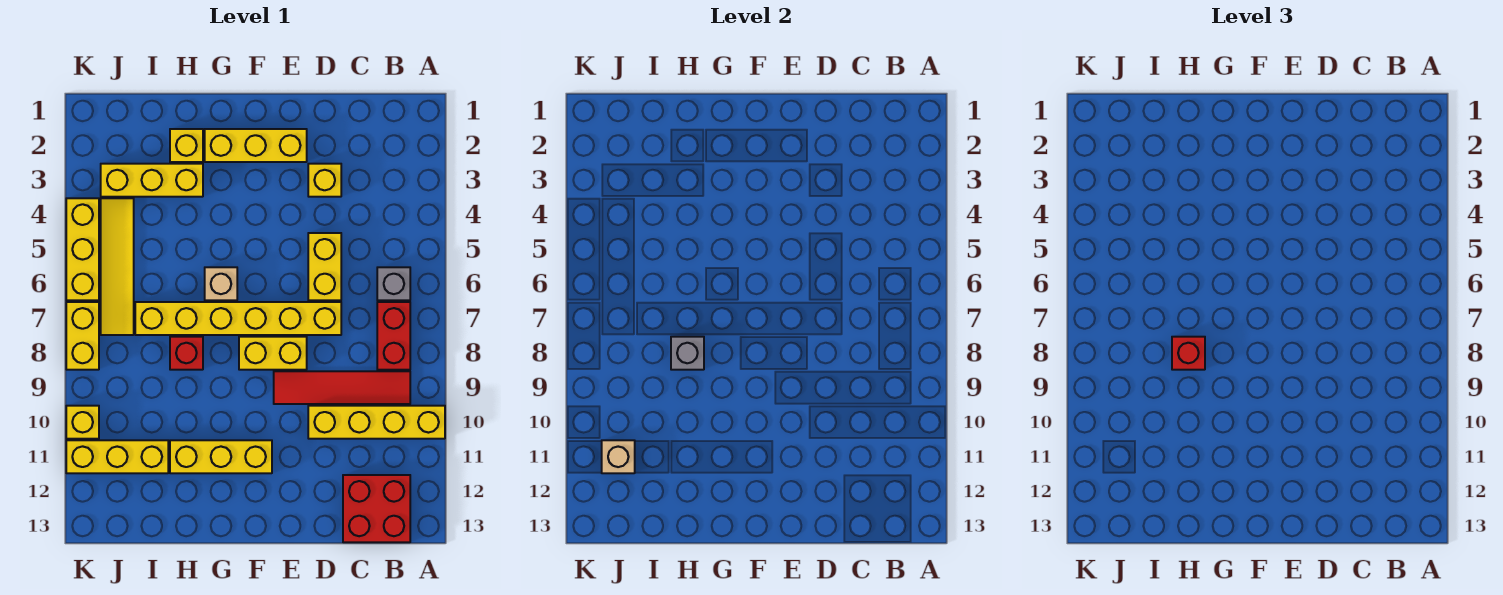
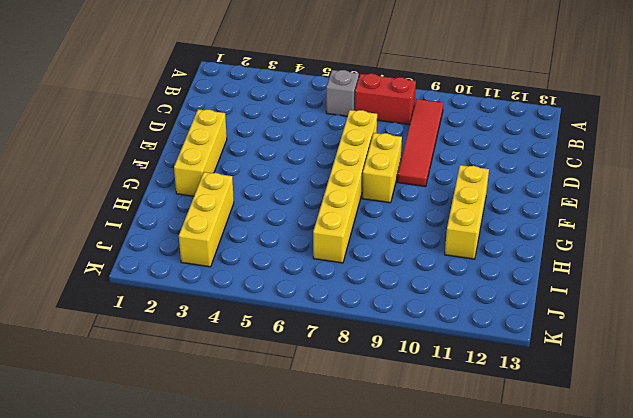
none -> yellow brick A10:D10 level 1
none -> red brick B12:C13 level 1
none -> yellow brick D3 level 1

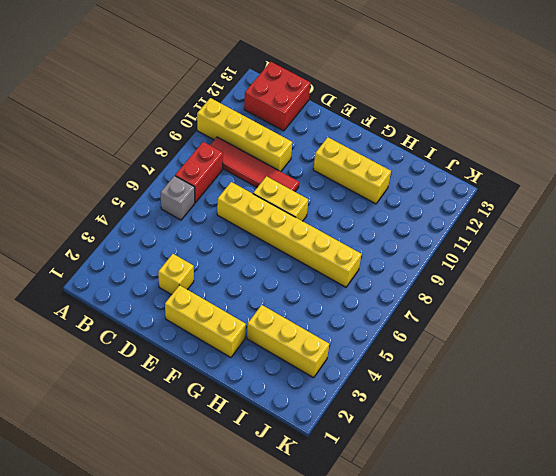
none -> yellow brick D5:D6 level 1
none -> tan brick G6 level 1
none -> yellow brick H2 level 1

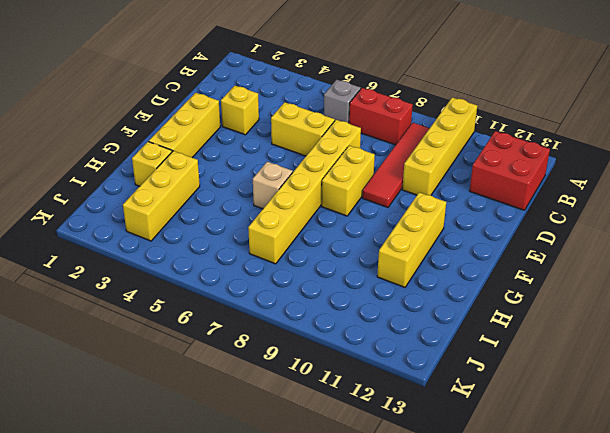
none -> red brick H8 level 1
none -> yellow brick I11:K11 level 1
none -> yellow tile J4:J7 level 1

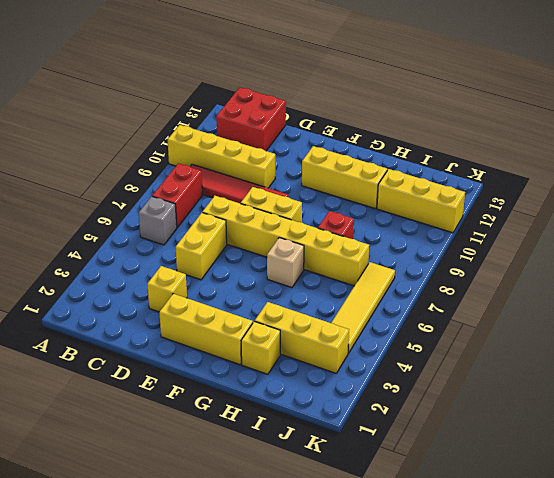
none -> yellow brick K4:K6 level 1
none -> yellow brick K7:K8 level 1
none -> yellow brick K10 level 1

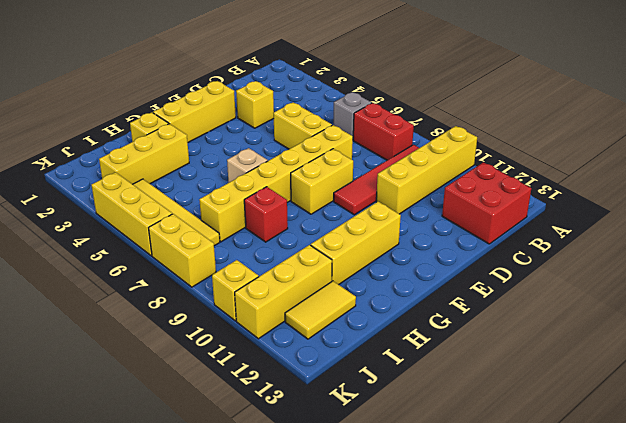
yellow tile I12:J12 level 1 -> none
none -> grey brick H8 level 2
none -> tan brick J11 level 2
none -> red brick H8 level 3

